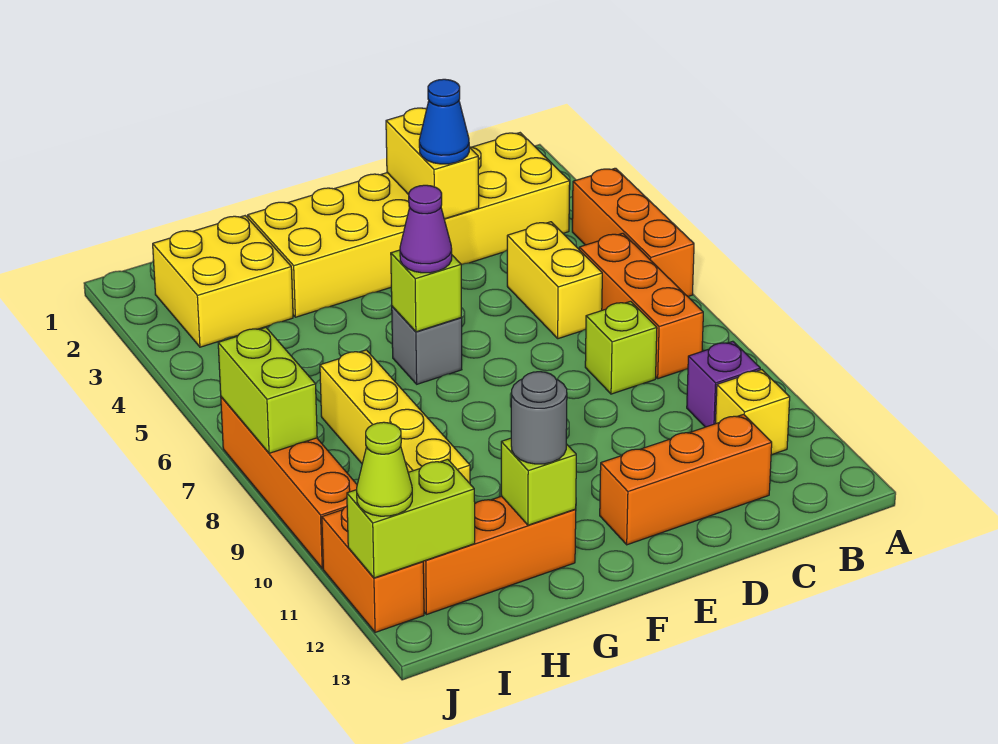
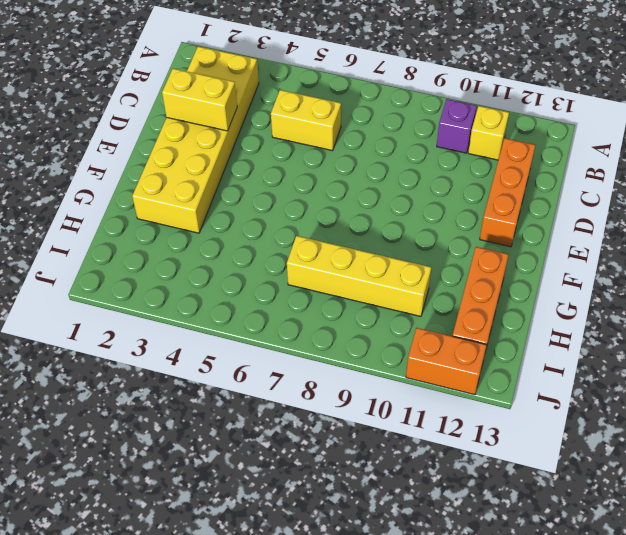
none -> orange brick A4:A6 level 1
none -> orange brick B6:B8 level 1
none -> lime brick C8 level 1

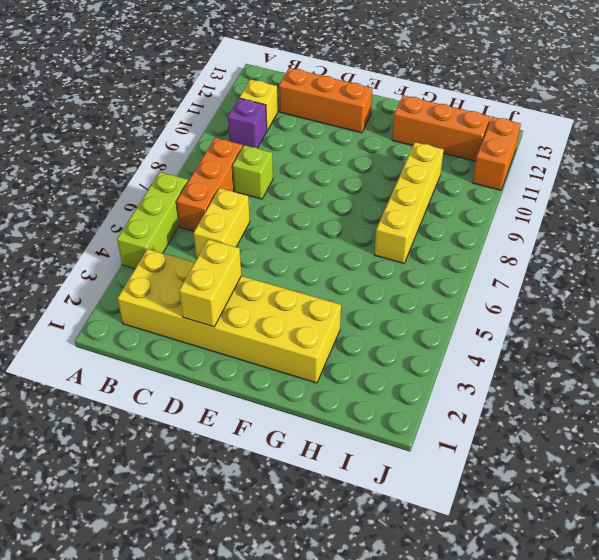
lime brick A4:A6 level 1 -> orange brick A4:A6 level 1
none -> grey brick F6 level 1
none -> yellow brick H2:I3 level 1
none -> orange brick J7:J10 level 1

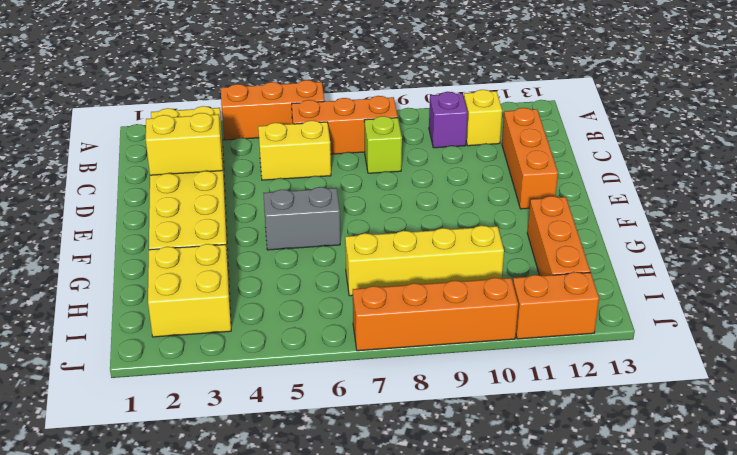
grey brick F5:F6 level 1 -> grey brick F6 level 1
none -> lime brick F6 level 2
none -> lime brick G12 level 2
none -> lime brick I12:J12 level 2

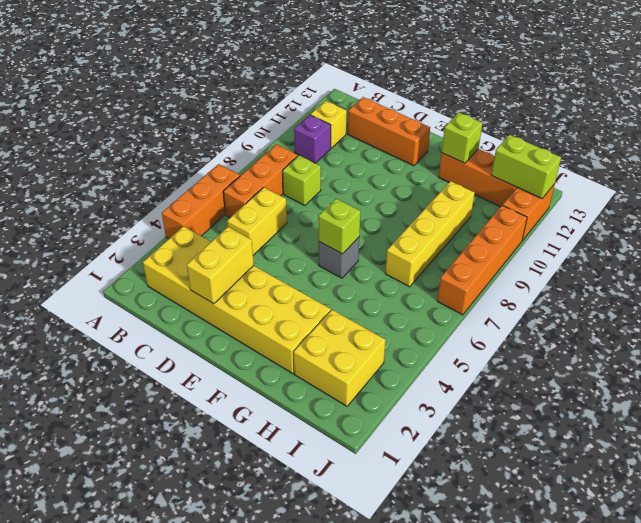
none -> lime brick J7:J8 level 2
none -> blue cone D3 level 3
none -> purple cone F6 level 3

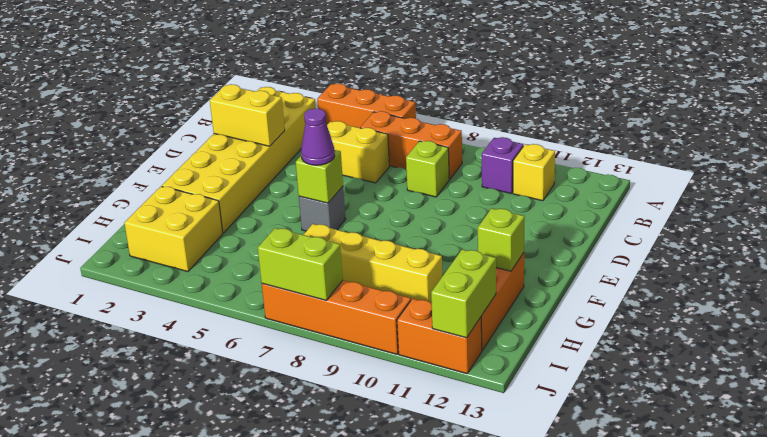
none -> orange brick C12:E12 level 1
none -> blue cone D3 level 3
none -> grey round brick G12 level 3

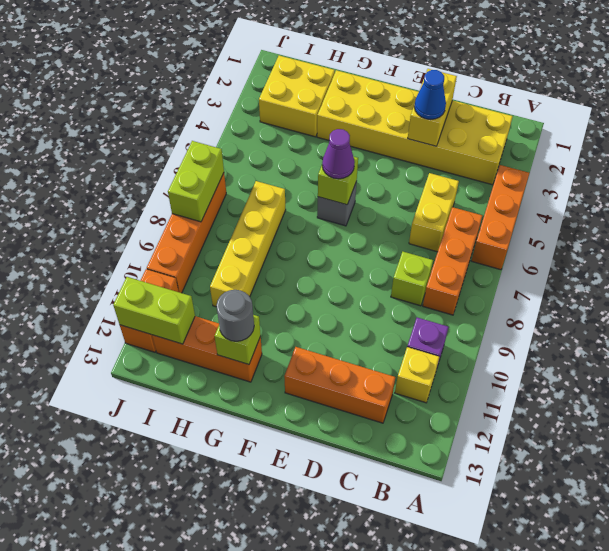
none -> lime cone J12 level 3

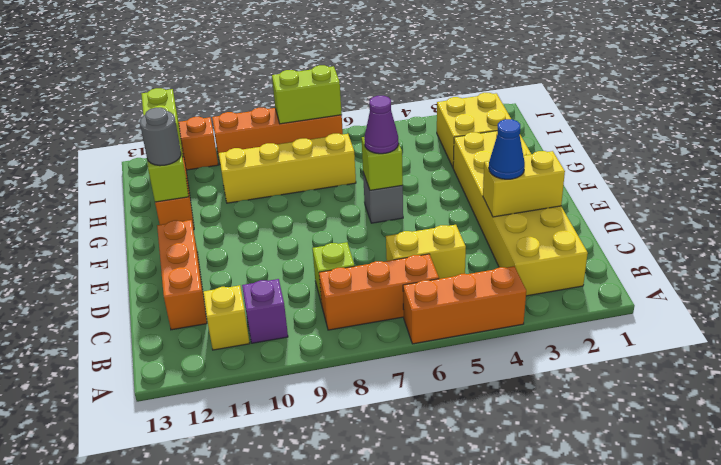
none -> lime cone J12 level 3

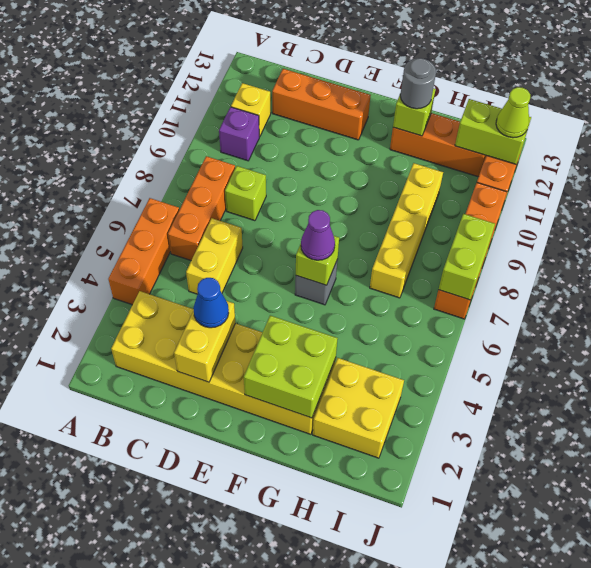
lime brick F2:G3 level 2 -> none

